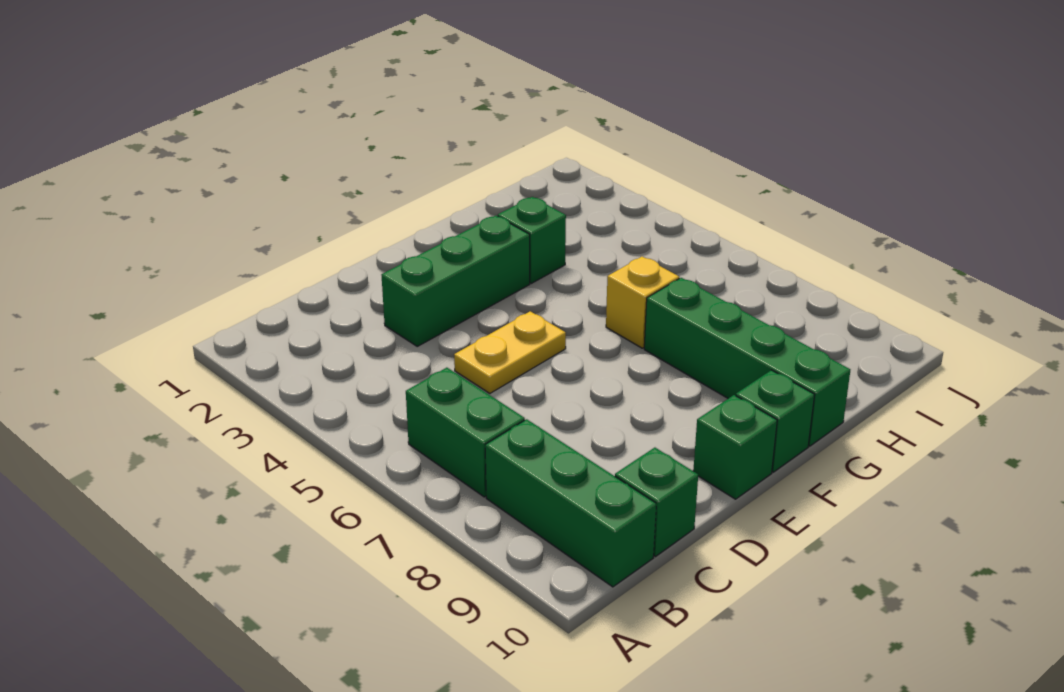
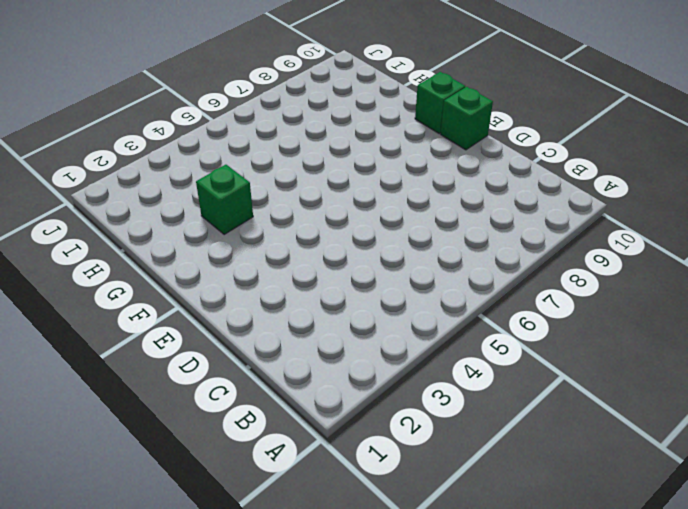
none -> green brick B6:B7 level 1
none -> green brick B8:B10 level 1

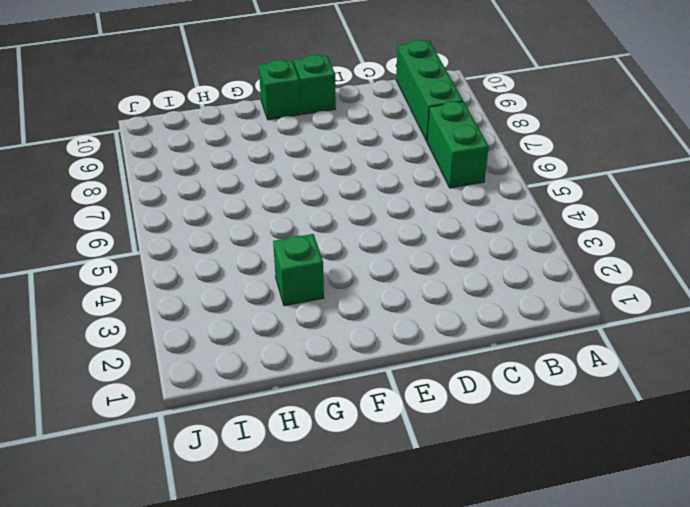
none -> green brick C10 level 1
none -> green brick D3:F3 level 1

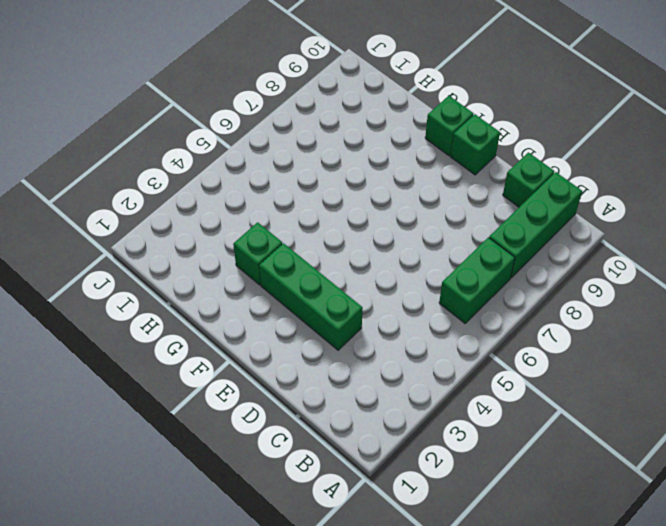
none -> yellow plate D5:E5 level 1
none -> yellow brick G6 level 1

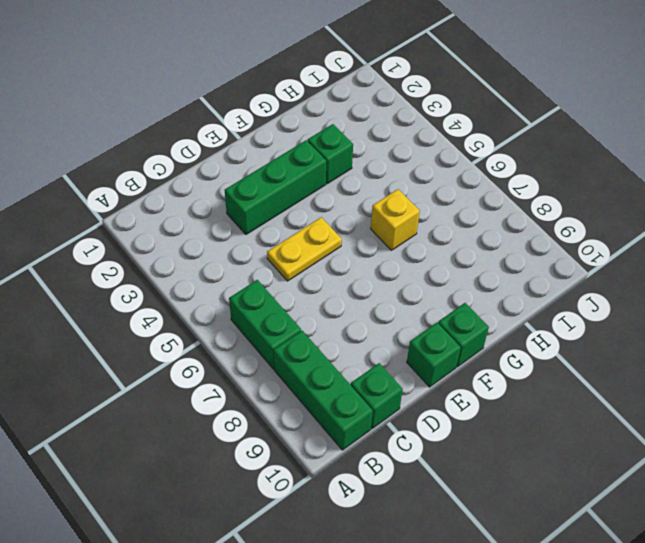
none -> green brick G7:G10 level 1

